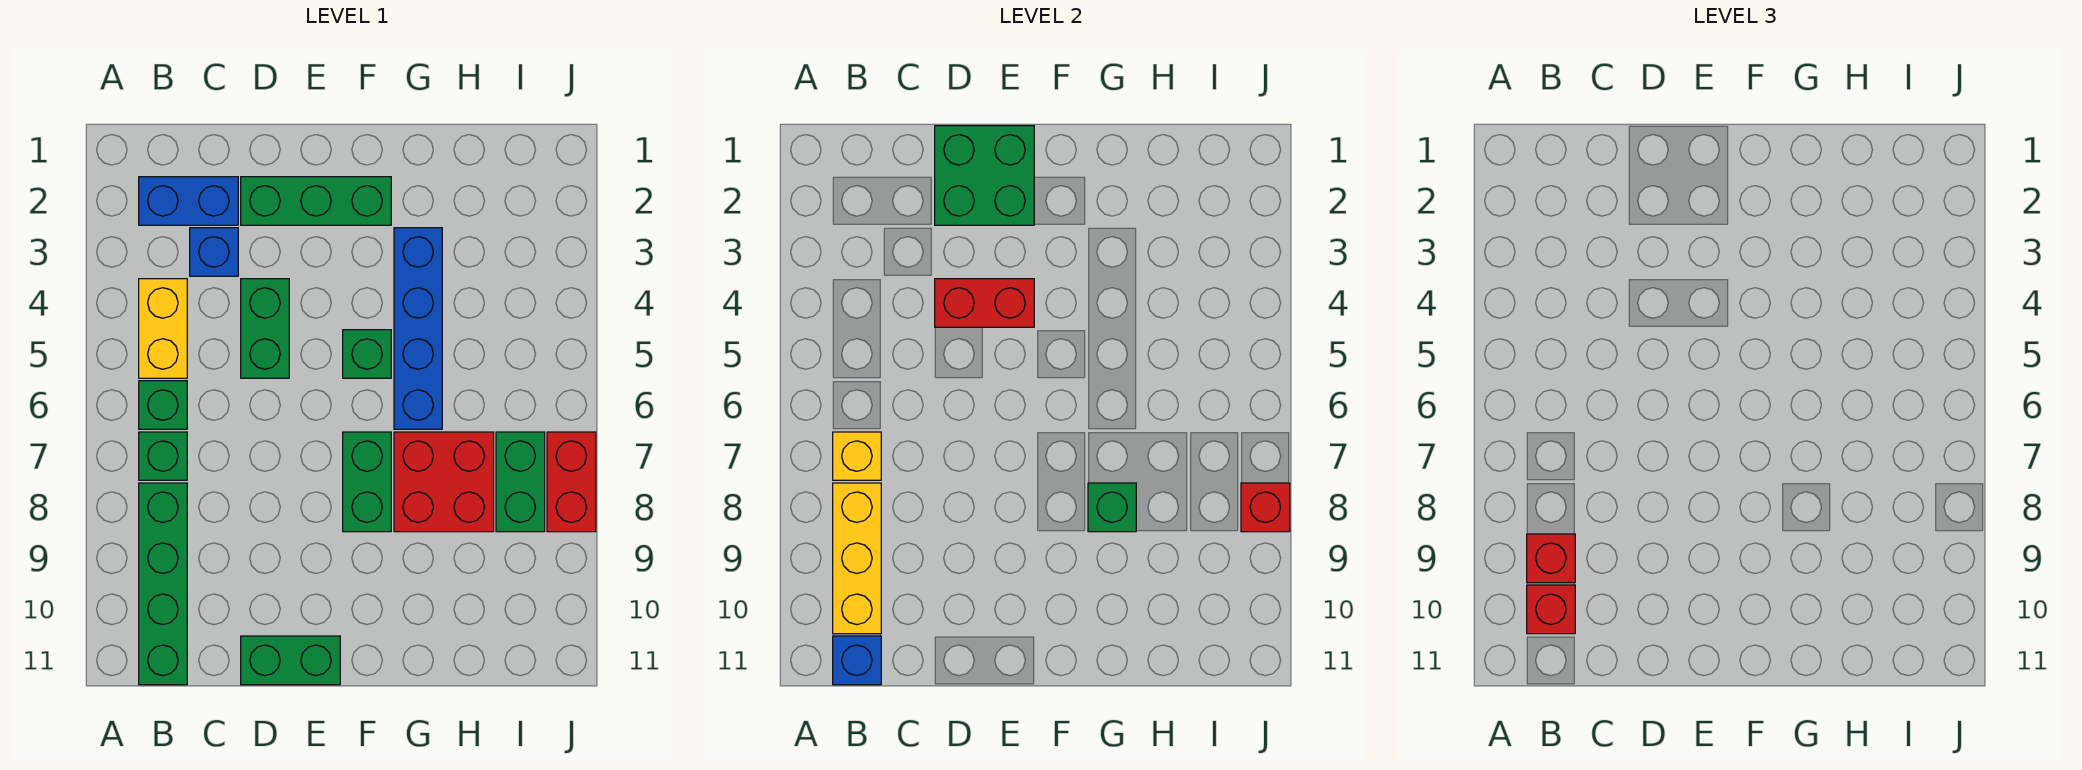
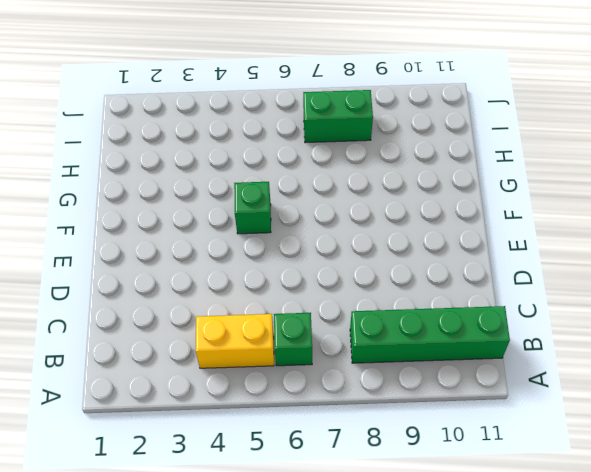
none -> blue brick B2:C2 level 1
none -> green brick B7 level 1
none -> blue brick C3 level 1

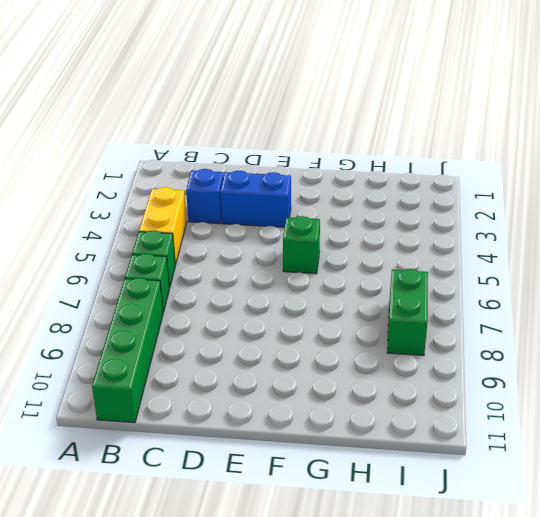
blue brick D3:E3 level 1 -> blue brick B2:C2 level 1
none -> green brick D2:F2 level 1
none -> green brick D4:D5 level 1
none -> green brick D11:E11 level 1

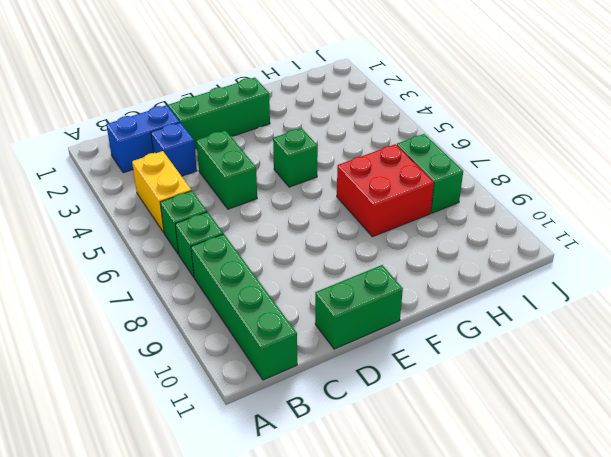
none -> green brick F7:F8 level 1
none -> blue brick G3:G6 level 1
none -> red brick J7:J8 level 1

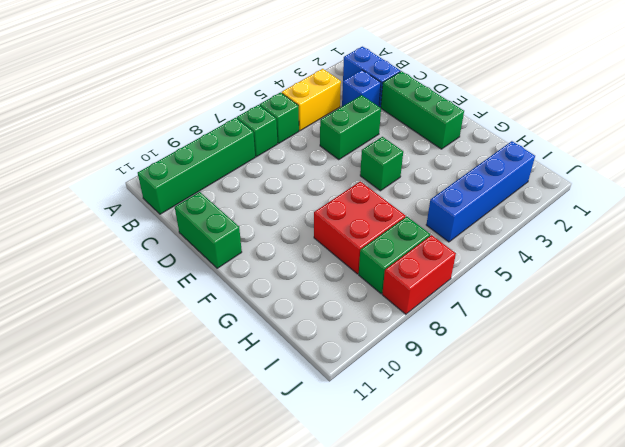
blue brick I2:I5 level 1 -> blue brick G3:G6 level 1
none -> green brick F7:F8 level 1
none -> yellow brick B7 level 2
none -> yellow brick B8:B10 level 2

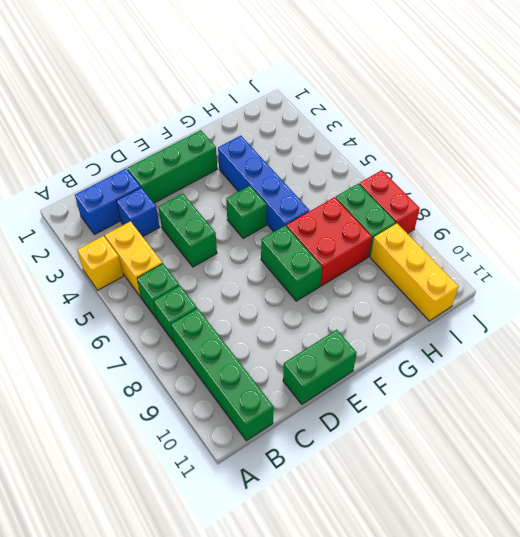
yellow brick A4 level 1 -> yellow brick B7 level 2
yellow brick I9:I11 level 1 -> yellow brick B8:B10 level 2
none -> blue brick B11 level 2
none -> green brick D1:E2 level 2
none -> red brick D4:E4 level 2

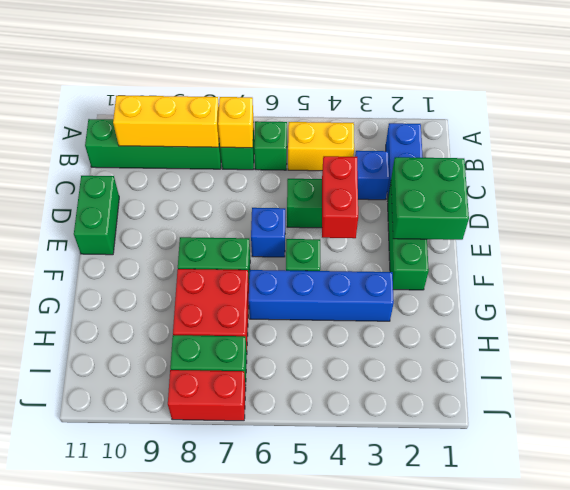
blue brick E6 level 1 -> blue brick B11 level 2
none -> green brick G8 level 2
none -> red brick J8 level 2
none -> red brick B9 level 3

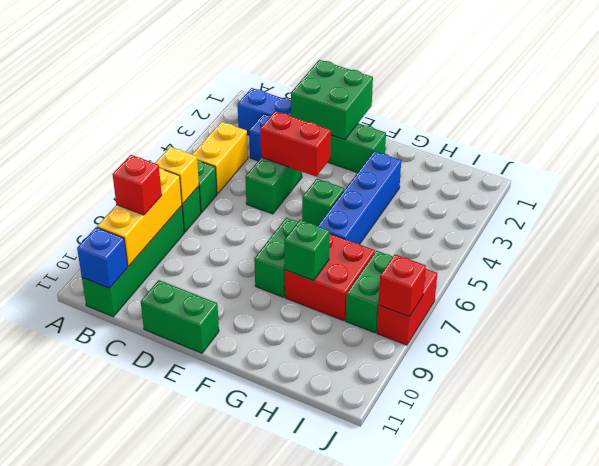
none -> red brick B10 level 3

